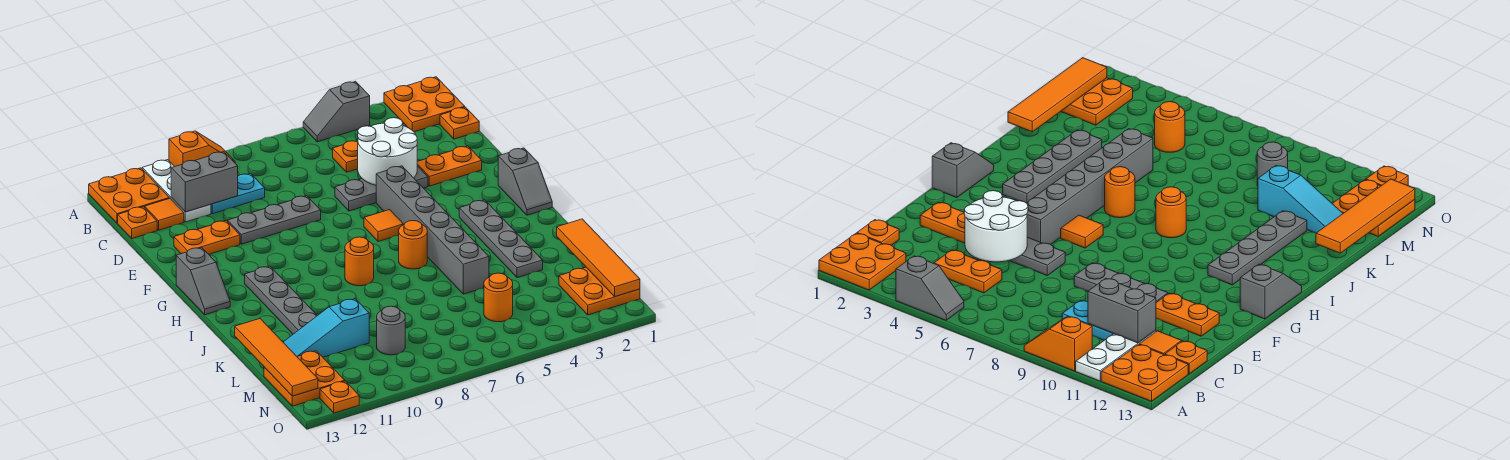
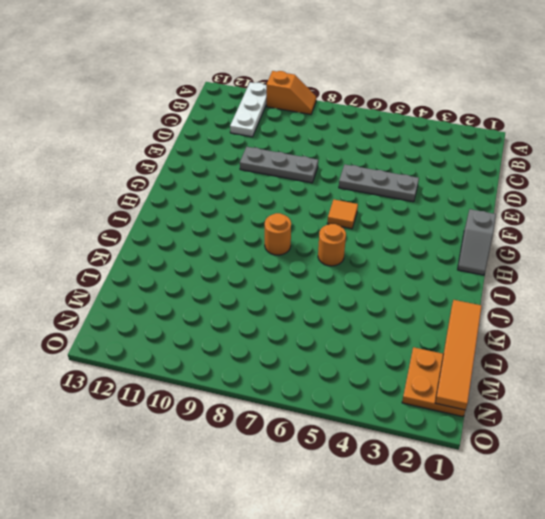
none -> orange plate A1:B2 level 1
none -> grey slope A4:A5 level 1 top 4
none -> orange plate A12:B13 level 1
none -> orange plate C1 level 1

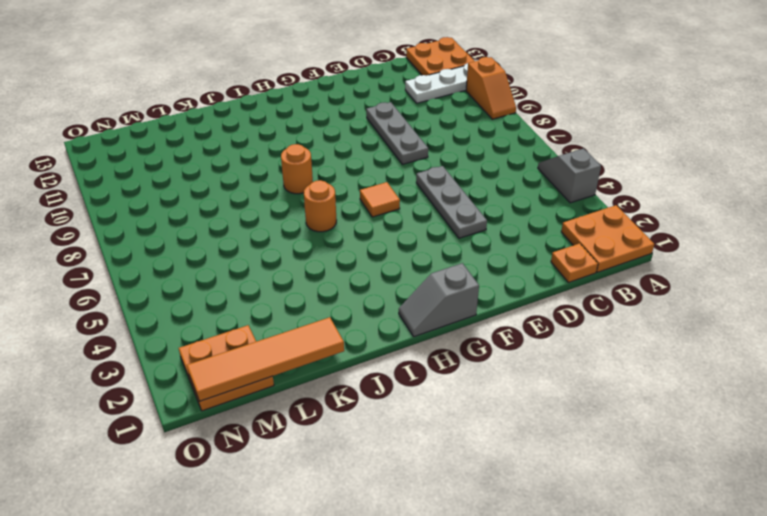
none -> orange plate C4:C5 level 1
none -> cyan plate C9:C10 level 1
none -> orange tile C12 level 1
none -> orange plate C13 level 1

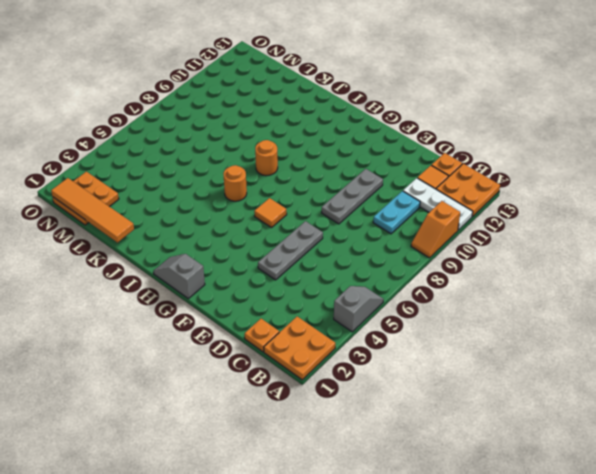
none -> orange plate C4:C5 level 1
none -> orange plate E2:E3 level 1
none -> orange plate E11:E12 level 1
none -> grey brick F5:K5 level 1

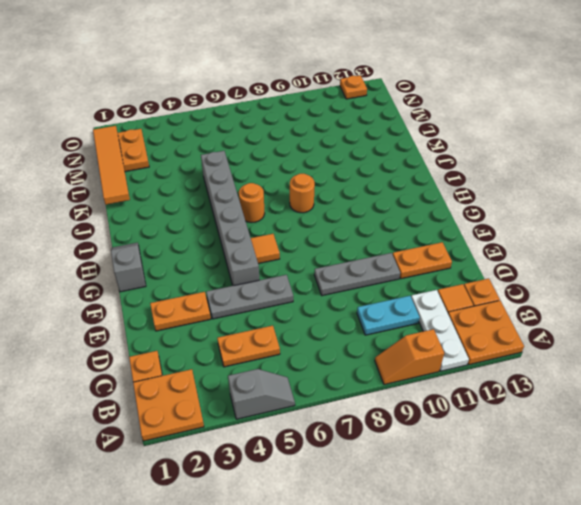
none -> grey slope G13:H13 level 1 top G
none -> grey plate H3:K3 level 1
none -> grey plate H11:K11 level 1
none -> cyan slope L10:L12 level 1 top 10

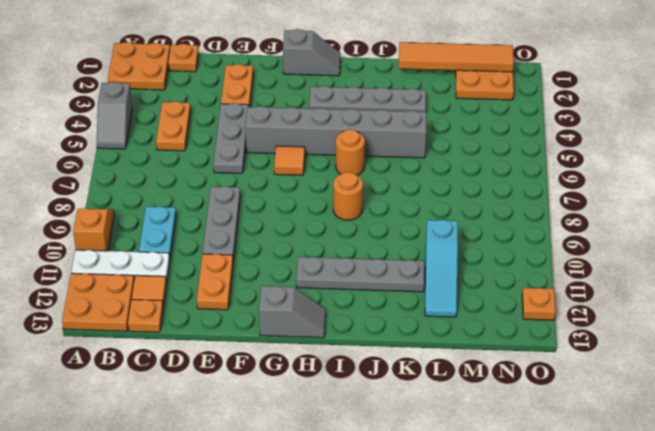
none -> orange round brick M5 level 1
none -> grey round brick M9 level 1
none -> orange plate M12:N13 level 1
none -> grey brick C10:C11 level 2

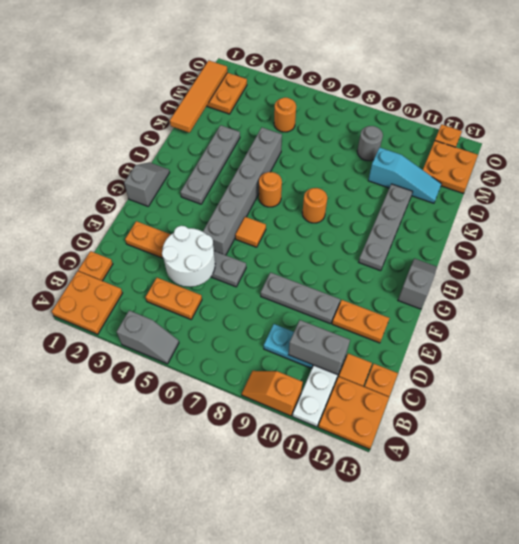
none -> orange tile K13:N13 level 2

